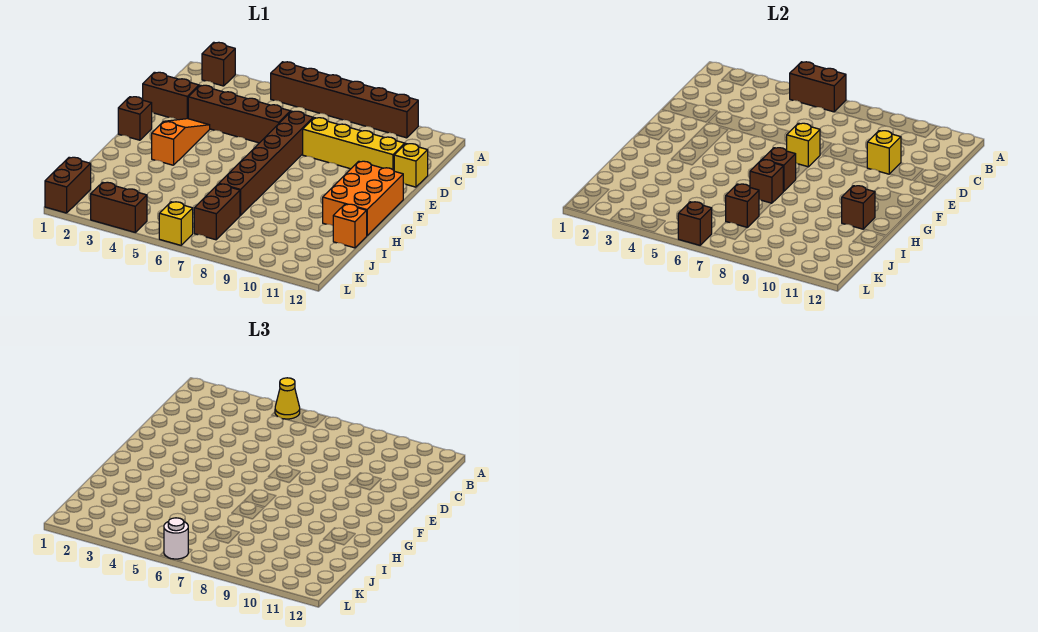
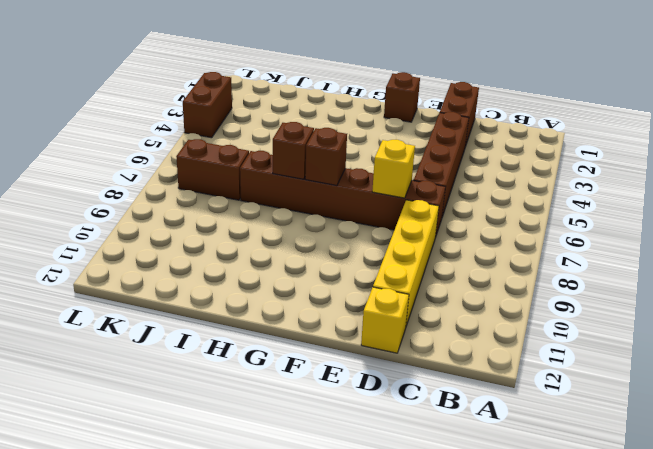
none -> brown brick A2 level 1
none -> brown brick A5:A10 level 1
none -> orange slope E3:G3 level 1 top G

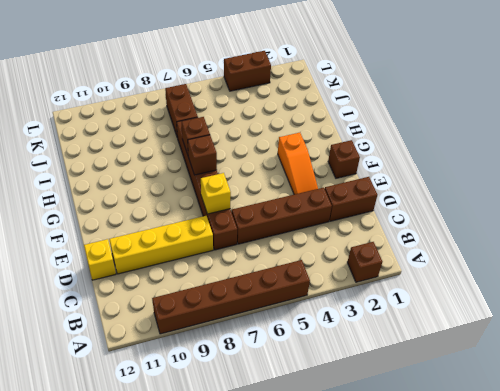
none -> orange brick F11:H12 level 1
none -> orange brick I12 level 1
none -> brown brick K1:L1 level 1

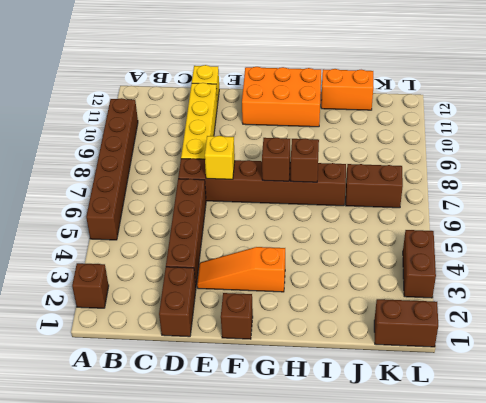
orange brick I12:J12 level 1 -> orange brick I12 level 1
none -> yellow brick L6 level 1
none -> brown brick A5:A6 level 2
none -> yellow brick D10 level 2

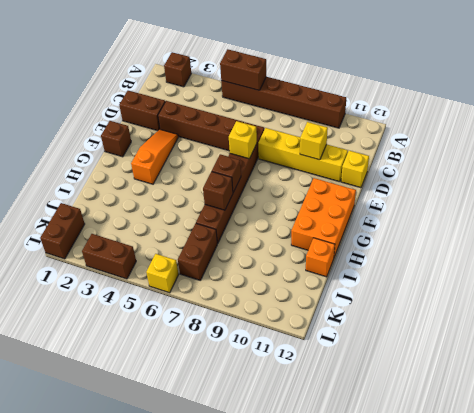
none -> brown brick H11 level 2
none -> brown brick J7 level 2
none -> brown brick L6 level 2

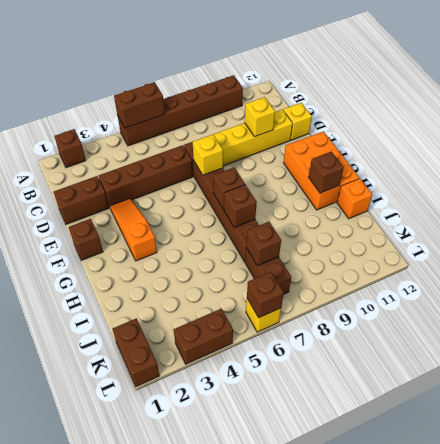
none -> yellow cone A5 level 3
none -> white round brick L6 level 3

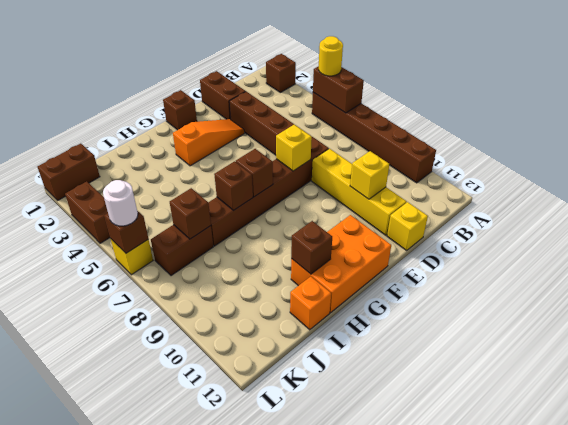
yellow round brick A5 level 3 -> yellow cone A5 level 3

